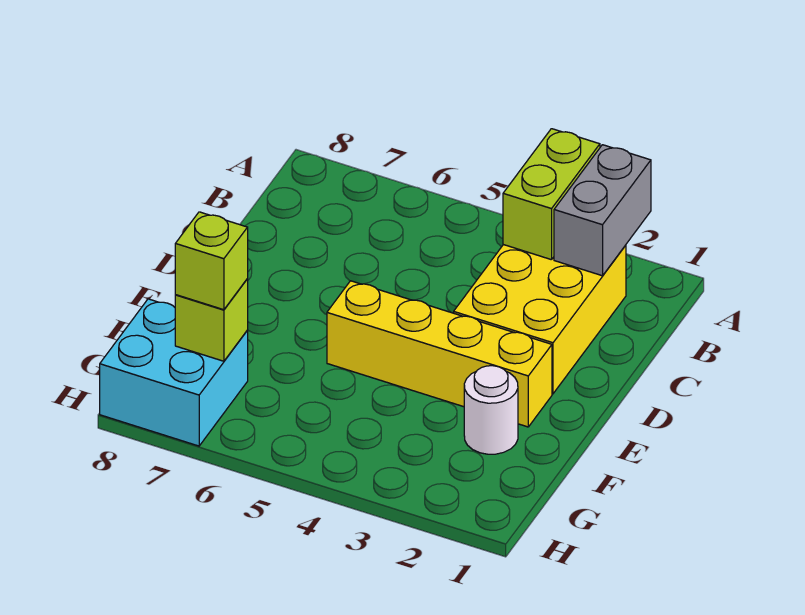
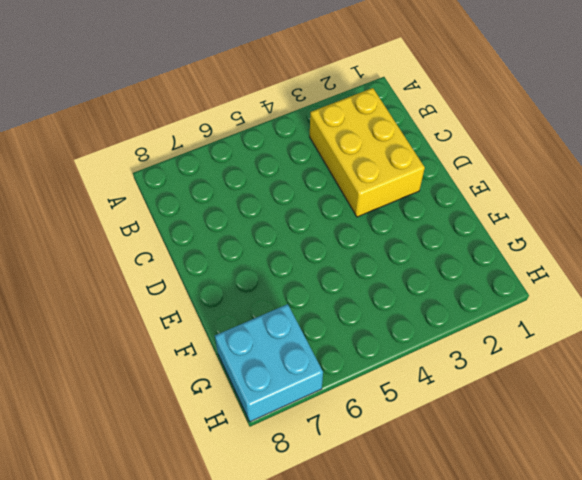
none -> yellow brick E2:E5 level 1
none -> white round brick F2 level 1

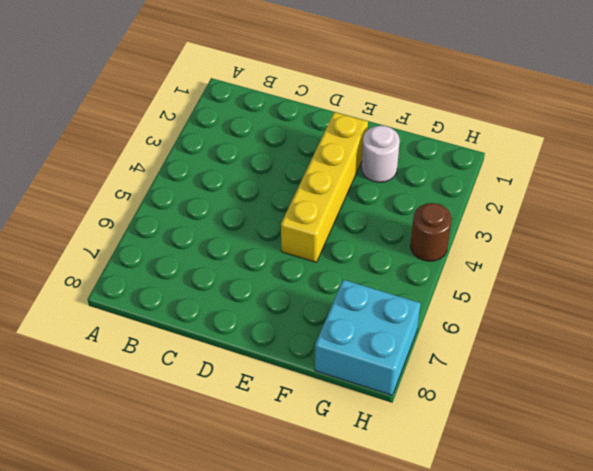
brown round brick H4 level 1 -> none
none -> yellow brick B2:D3 level 1
none -> grey brick A2:B2 level 2

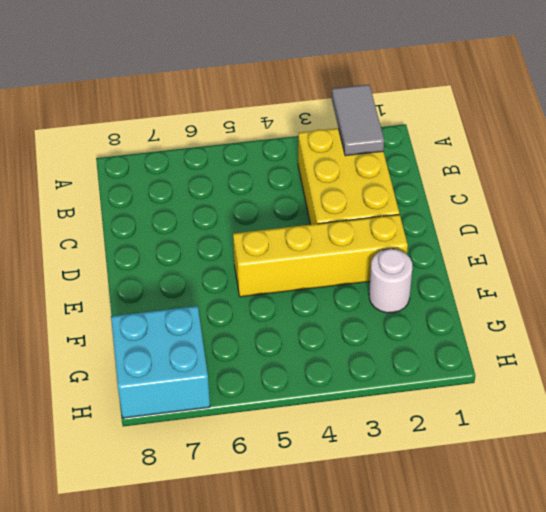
grey tile A2:B2 level 2 -> grey brick A2:B2 level 2
none -> lime brick A3:B3 level 2
none -> lime brick G7 level 2

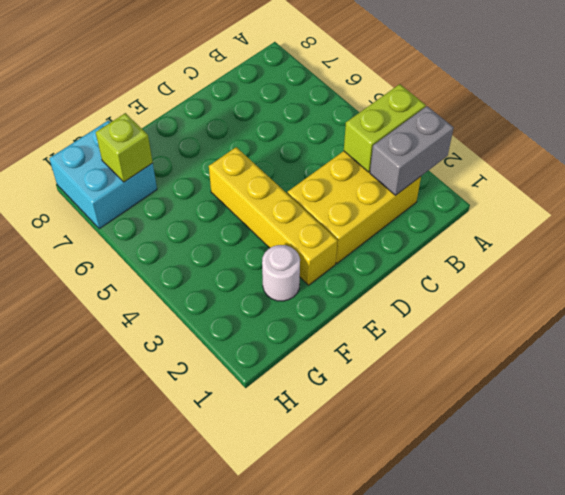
none -> lime brick G7 level 3

